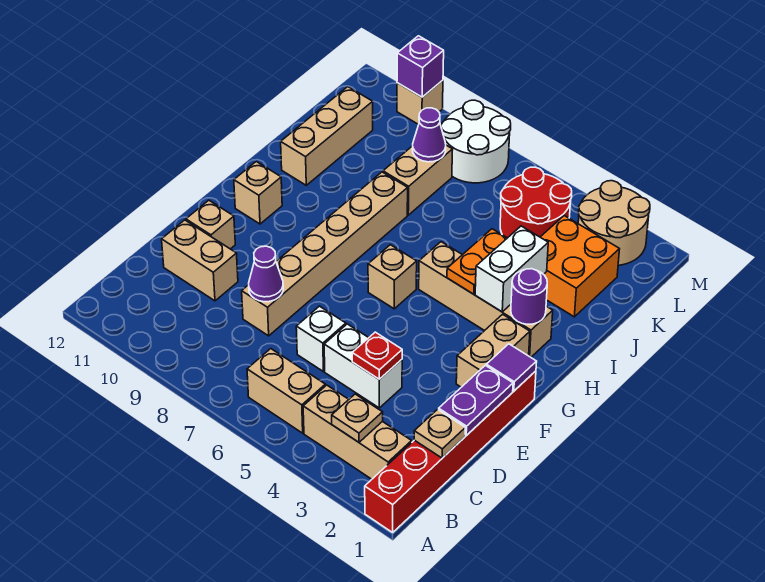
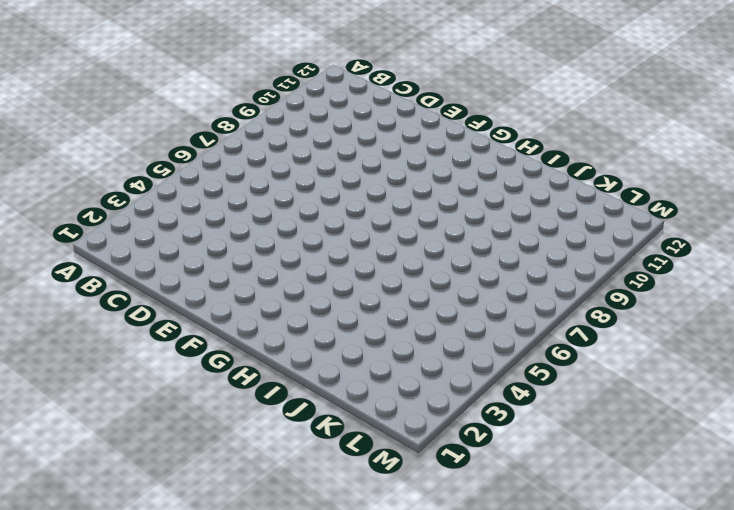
none -> red brick A1:F1 level 1
none -> tan brick B2:B4 level 1
none -> tan brick B5:B6 level 1
none -> white brick D4:D5 level 1

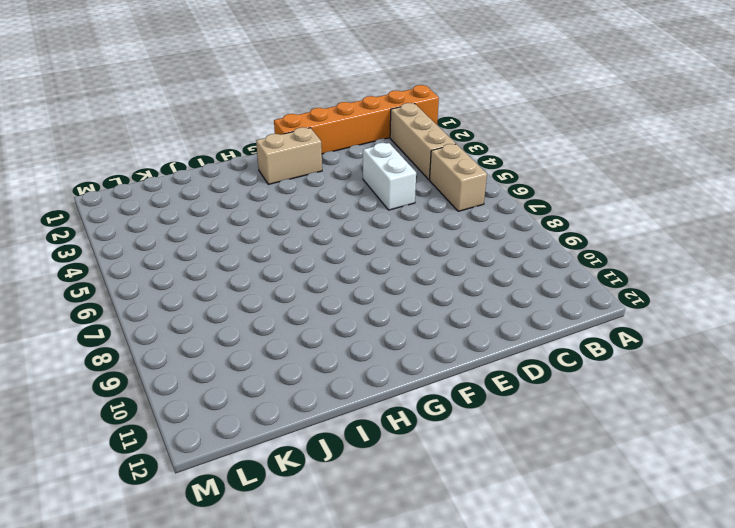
orange brick A1:F1 level 1 -> red brick A1:F1 level 1
none -> white brick D6 level 1
none -> tan brick D8:I8 level 1
none -> tan brick D10:D11 level 1
none -> tan brick E11 level 1

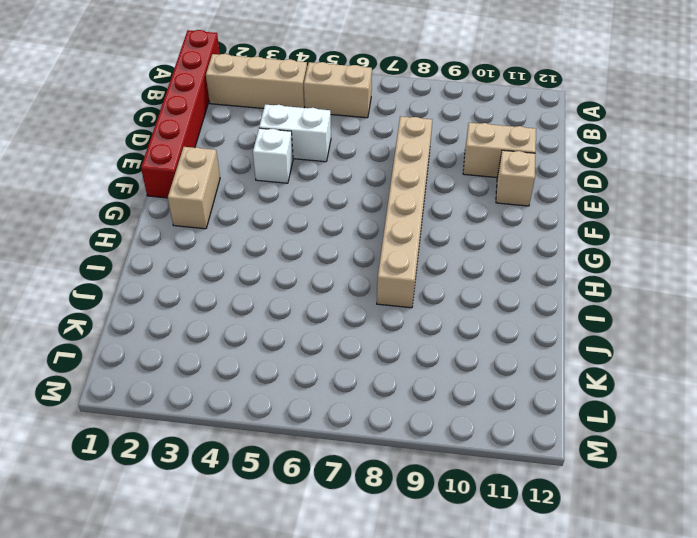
white brick E4 level 1 -> white brick D6 level 1
none -> tan brick G6 level 1
none -> tan brick G11 level 1
none -> tan brick H2:H5 level 1
none -> tan brick I11:K11 level 1

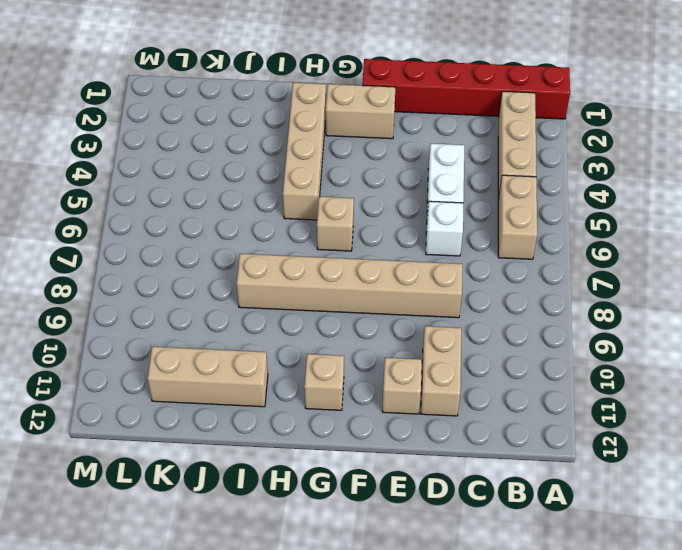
none -> orange brick J2:K3 level 1
none -> tan brick J8:K8 level 1
none -> red round brick K4:L5 level 1
none -> tan round brick L2:M3 level 1

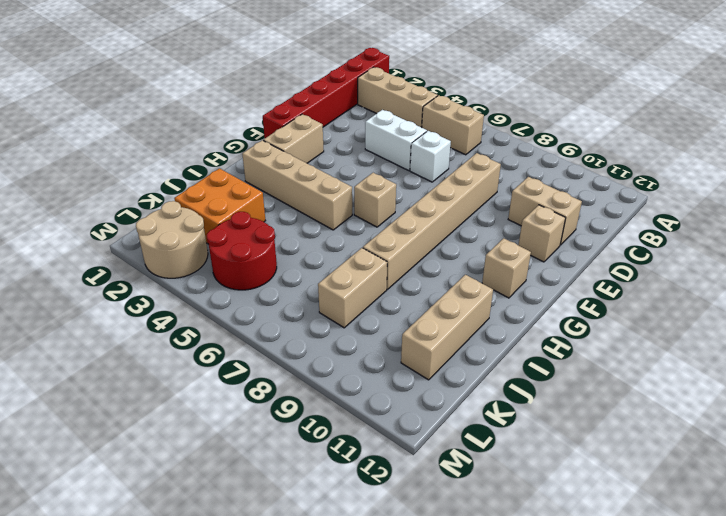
none -> white round brick L7:M8 level 1
none -> tan brick M10 level 1
none -> tan plate B3 level 2
none -> tan plate C1 level 2

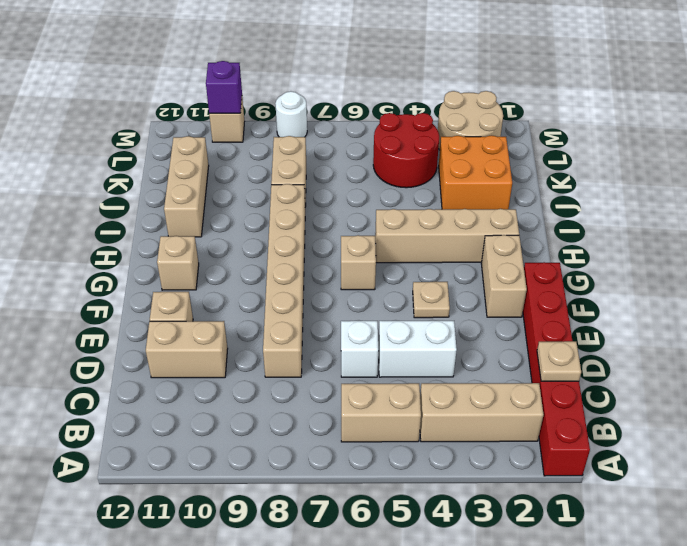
tan plate F4 level 1 -> tan plate B3 level 2
white round brick M8 level 1 -> white round brick L7:M8 level 1
none -> purple plate D1:E1 level 2
none -> red plate D4 level 2
none -> purple cone D8 level 2
none -> purple tile F1 level 2

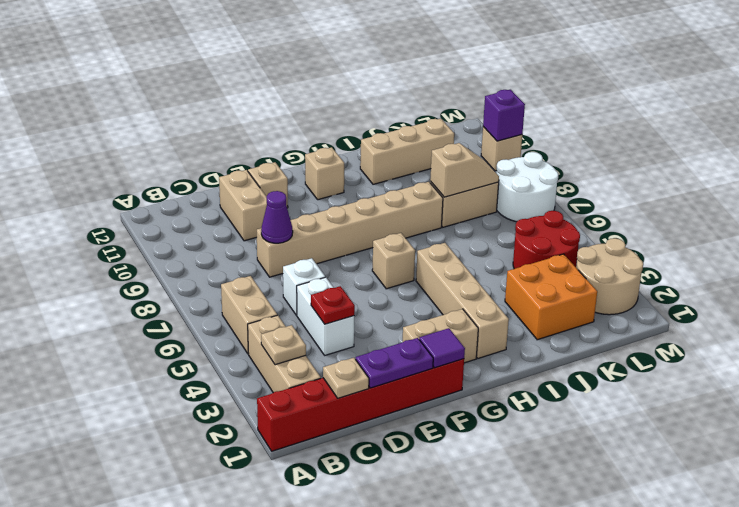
tan slope J8:K8 level 2 top J -> purple cone K8 level 2
none -> purple round brick H2 level 2
none -> white brick H3:I3 level 2
none -> orange plate H4:I4 level 2

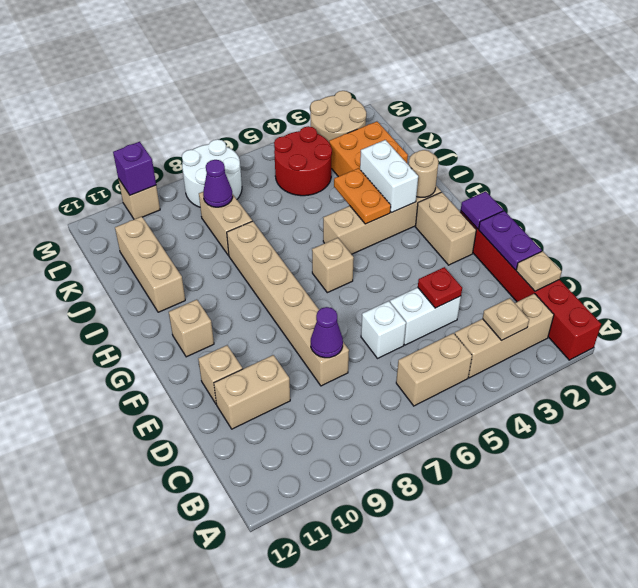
tan round brick H2 level 2 -> purple round brick H2 level 2

